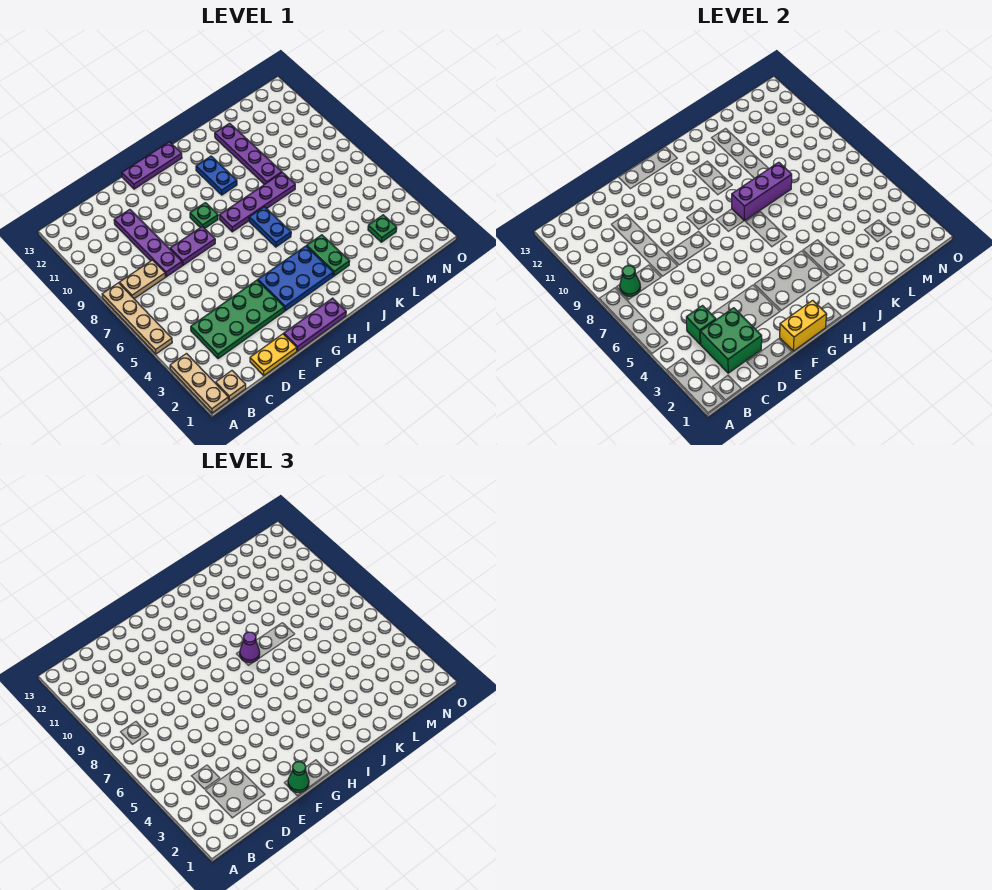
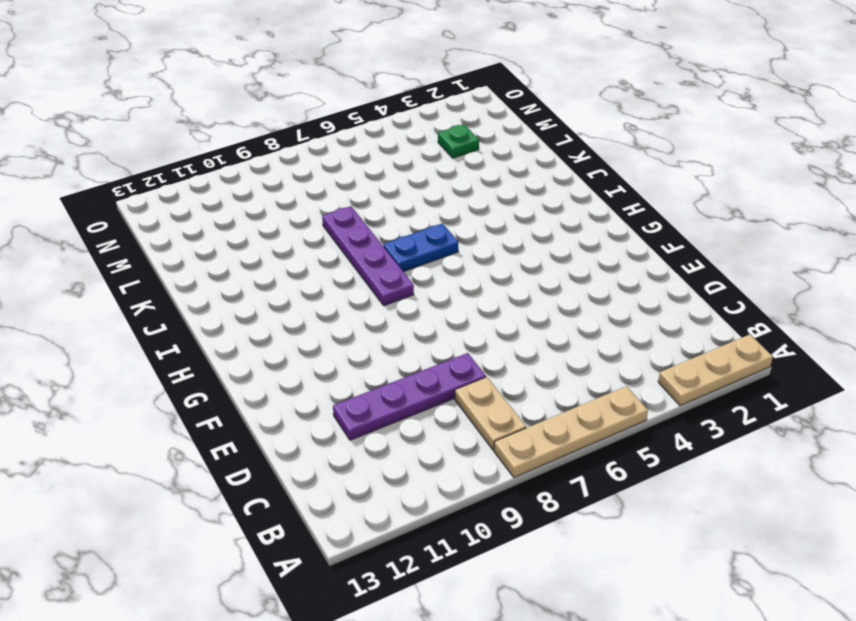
none -> tan plate B1 level 1
none -> green plate C3:F4 level 1
none -> yellow plate D1:E1 level 1

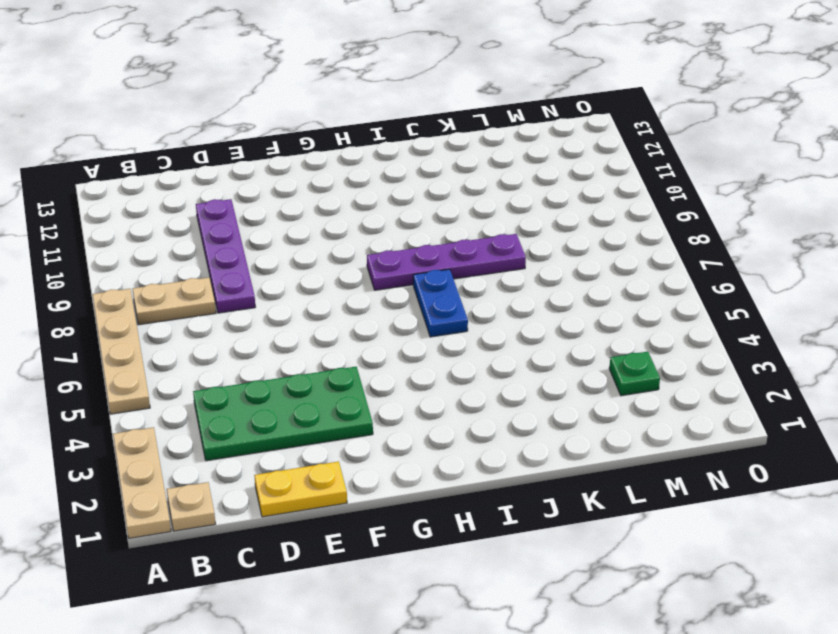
none -> purple plate E8:F8 level 1
none -> purple plate F1:H1 level 1
none -> purple plate F13:H13 level 1

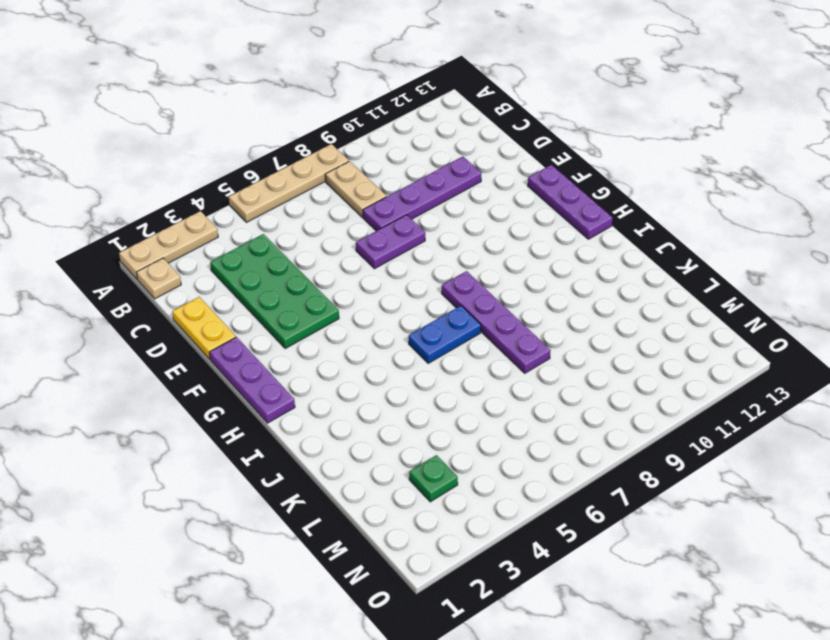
purple plate E7:E8 level 1 -> purple plate E8:F8 level 1
none -> blue plate G3:I4 level 1
none -> green plate G9 level 1
none -> blue plate I10:I11 level 1

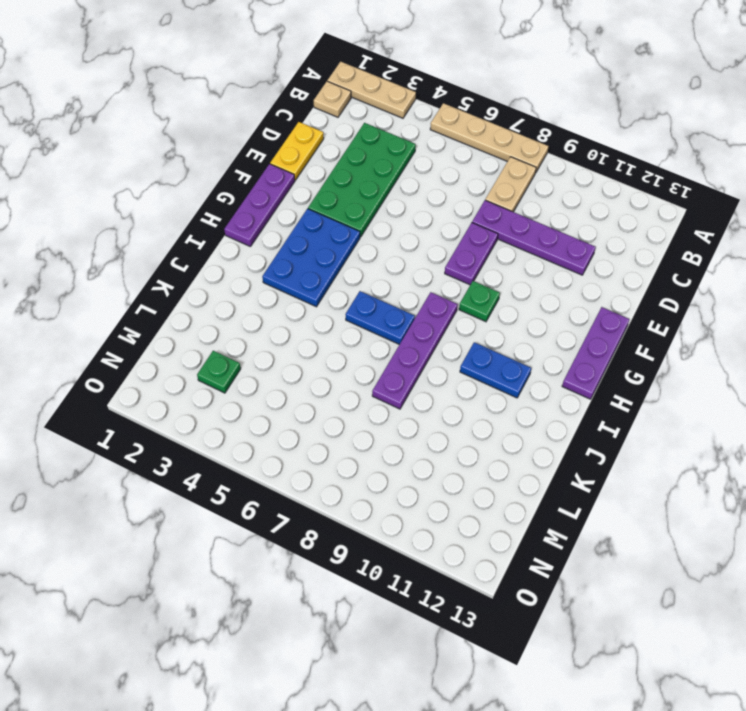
none -> green plate J3:J4 level 1
none -> purple plate K9:K12 level 1
none -> green cone B8 level 2

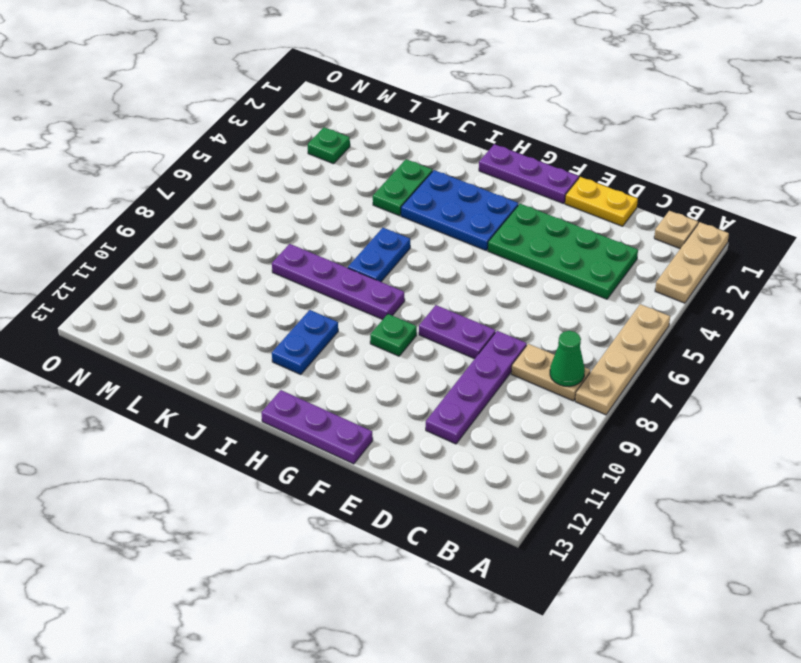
none -> purple plate K9:K12 level 1
none -> green brick C2:D3 level 2
none -> green brick C4 level 2

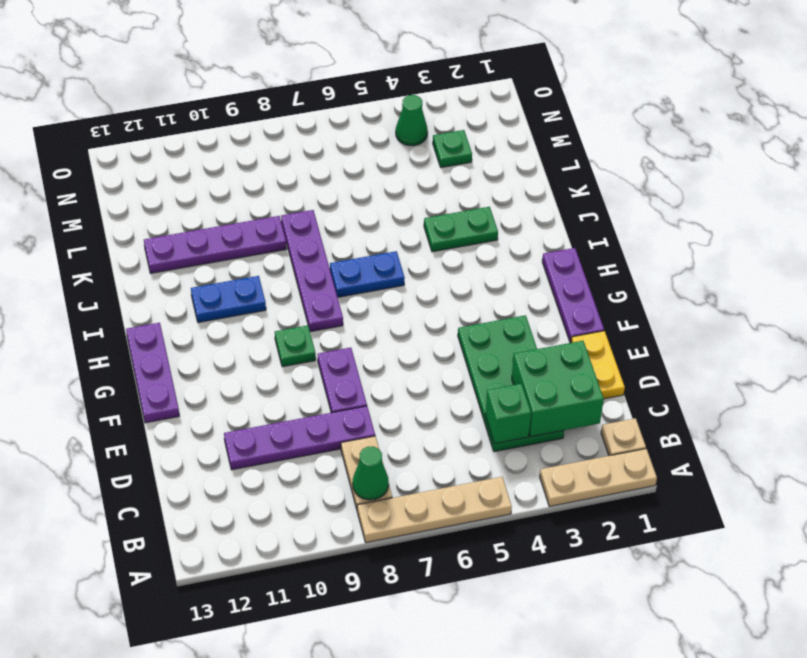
green cone N4 level 1 -> green cone F1 level 3
none -> blue plate G3:I4 level 1
none -> yellow brick F1:G1 level 2
none -> purple brick I8:K8 level 2

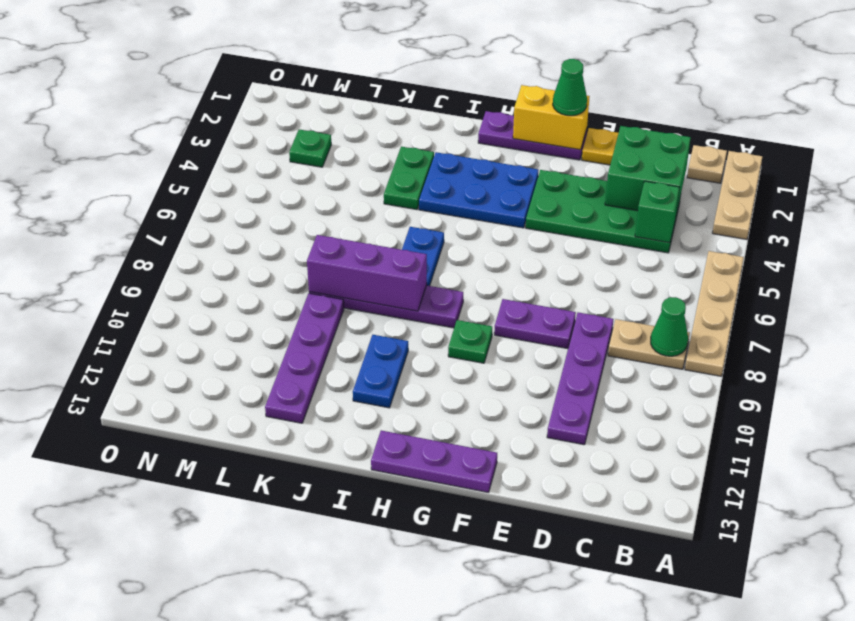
none -> purple cone I8 level 3

